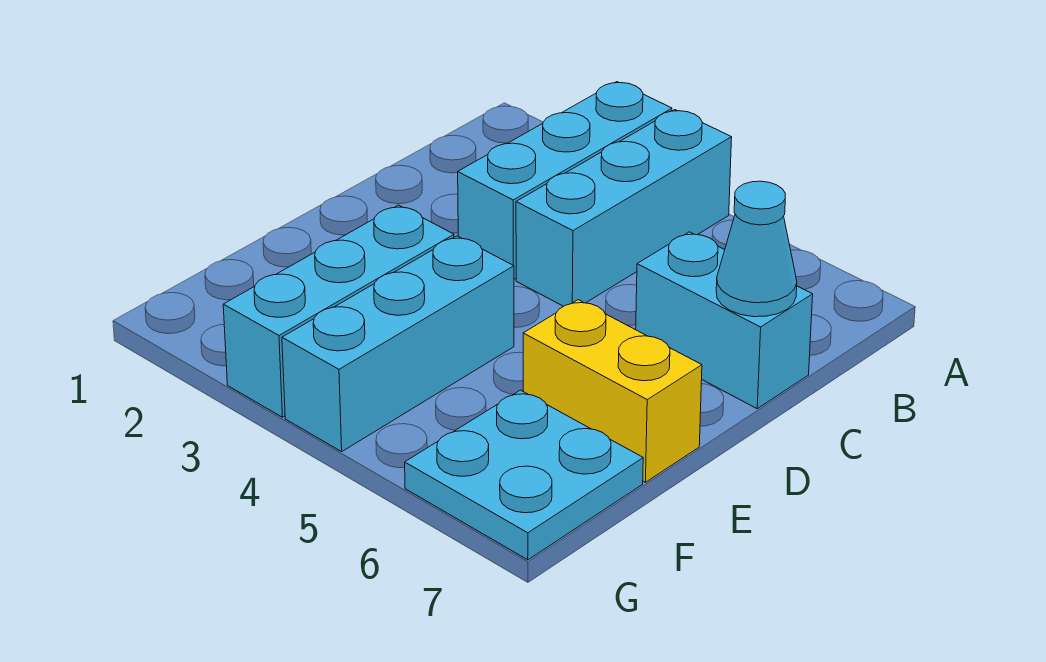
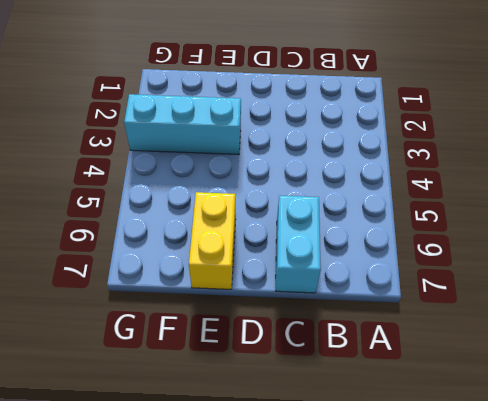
none -> cyan brick A3:C3 level 1
none -> cyan brick A4:C4 level 1

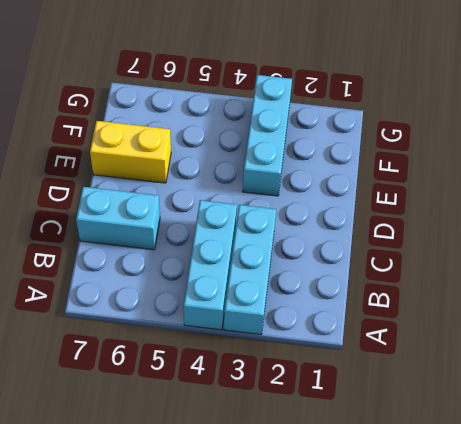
none -> cyan brick E4:G4 level 1
none -> cyan plate F6:G7 level 1

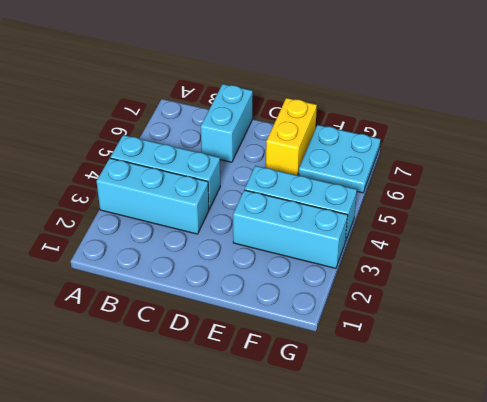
none -> cyan cone C7 level 2

